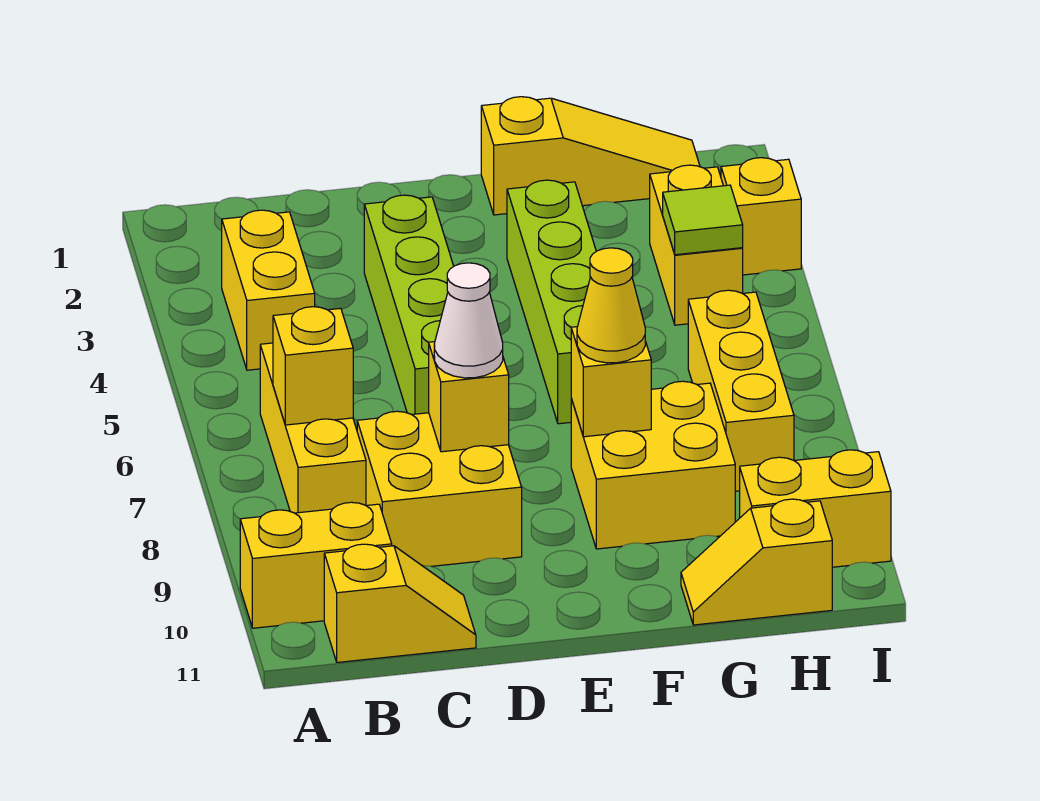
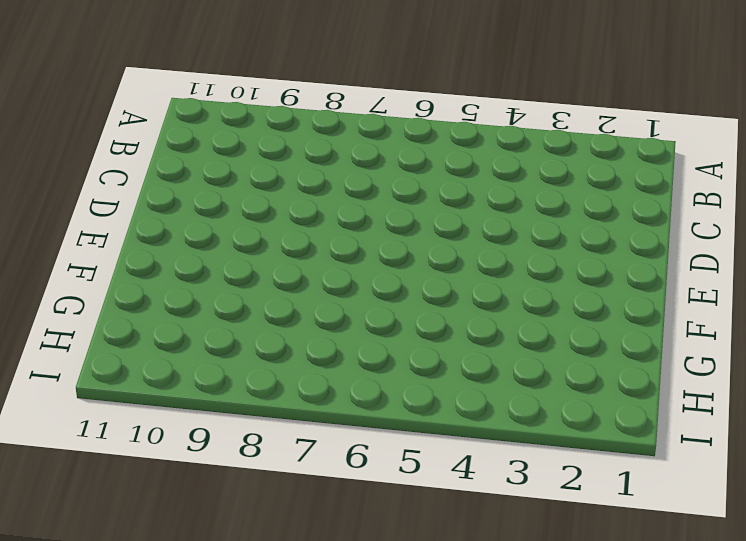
none -> yellow brick A10:B10 level 1
none -> yellow brick B3:B4 level 1
none -> yellow brick B6:B8 level 1

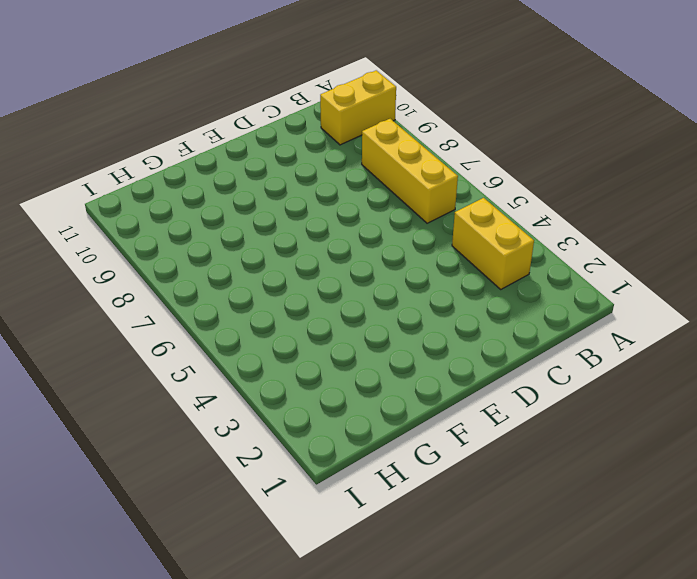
none -> yellow slope B11:C11 level 1 top B
none -> yellow brick C8:D9 level 1
none -> lime brick D3:D6 level 1

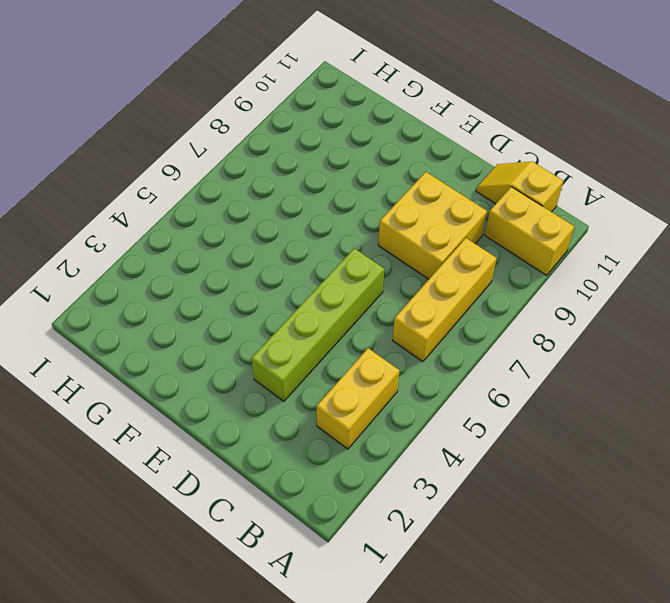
none -> yellow slope F1:H1 level 1 top F
none -> lime brick F3:F6 level 1
none -> yellow brick F8:G9 level 1

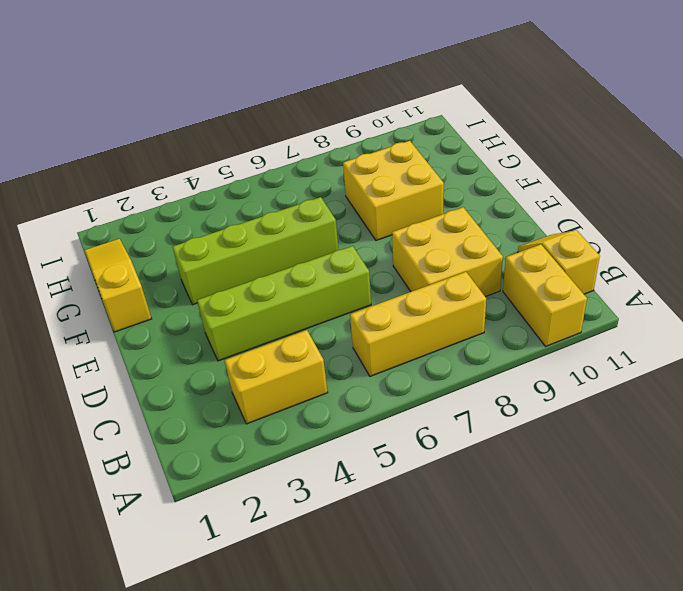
none -> yellow slope G11:H11 level 1 top H
none -> yellow brick H3:H4 level 1
none -> yellow brick H6:H8 level 1

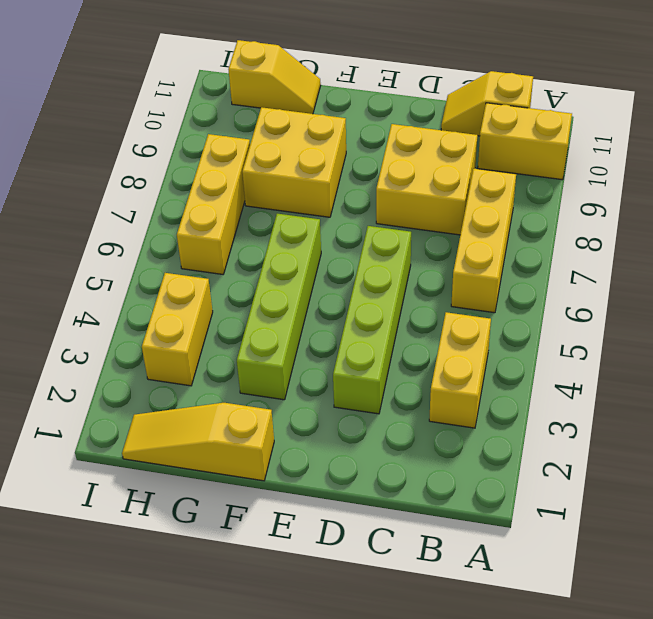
none -> yellow brick H10:I10 level 1
none -> yellow brick I3 level 1
none -> yellow brick B7 level 2

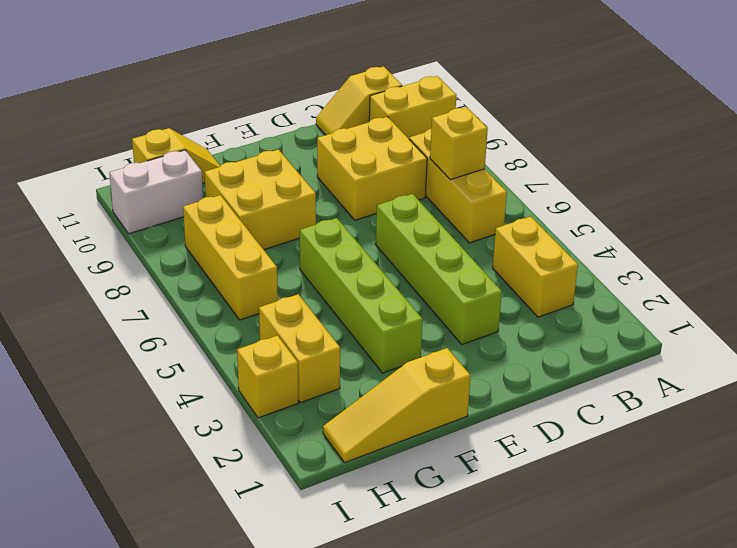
white brick H10:I10 level 1 -> yellow brick H10:I10 level 1
none -> yellow brick D8 level 2
none -> yellow brick F8 level 2
none -> lime tile H4 level 2

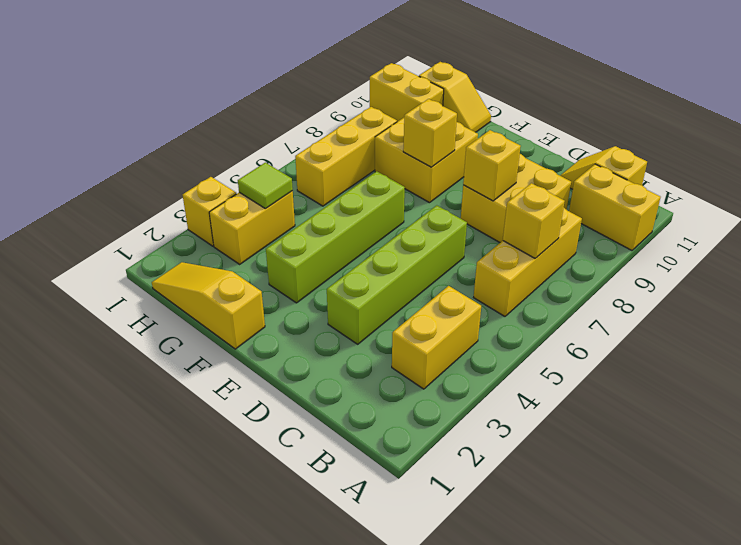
none -> white cone D8 level 3
none -> yellow cone F8 level 3

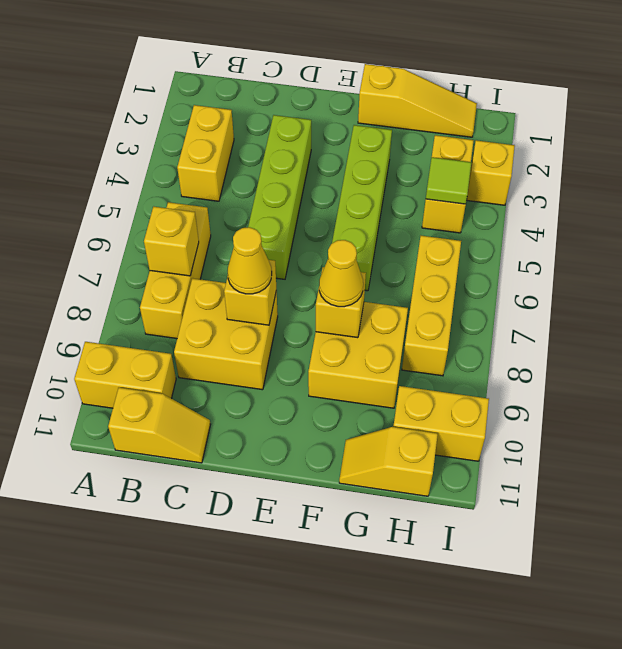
yellow cone D8 level 3 -> white cone D8 level 3

